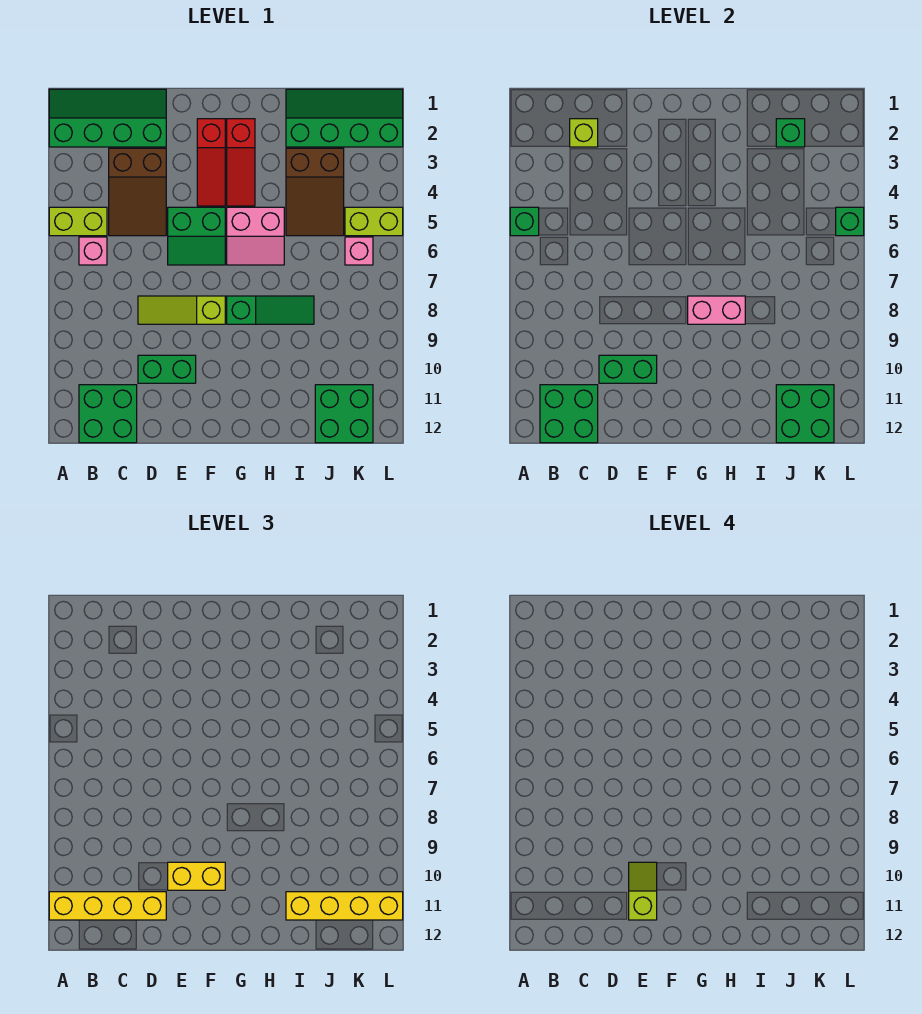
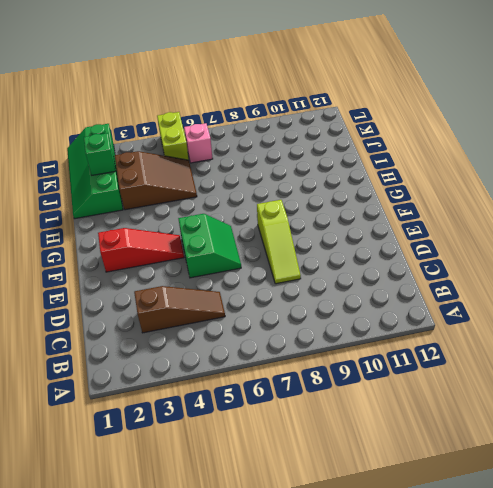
brown slope C3:C5 level 1 top 3 -> brown slope C3:D5 level 1 top 3
none -> green slope A1:D2 level 1 top 2
none -> lime brick A5:B5 level 1
none -> pink brick B6 level 1

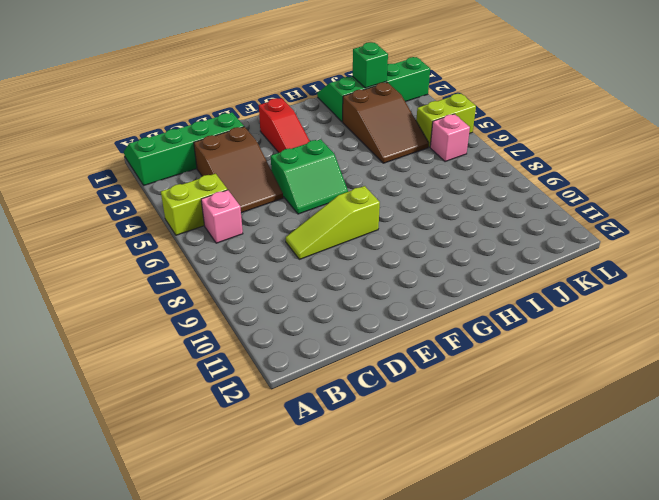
none -> green brick B11:C12 level 1
none -> green brick D10:E10 level 1
none -> red slope G2:G4 level 1 top 2

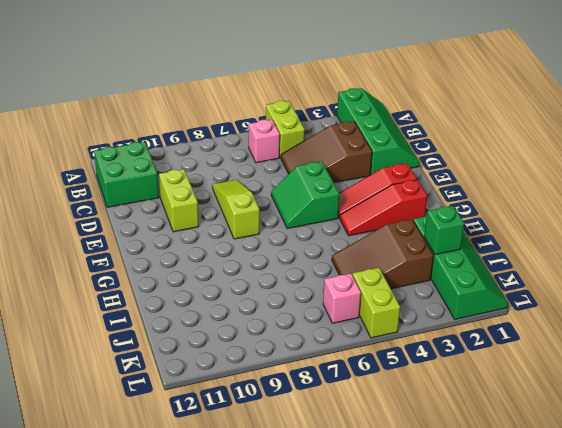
lime brick D10:E10 level 1 -> green brick D10:E10 level 1
none -> pink slope G5:H6 level 1 top 5
none -> green slope G8:I8 level 1 top G
none -> green brick J11:K12 level 1

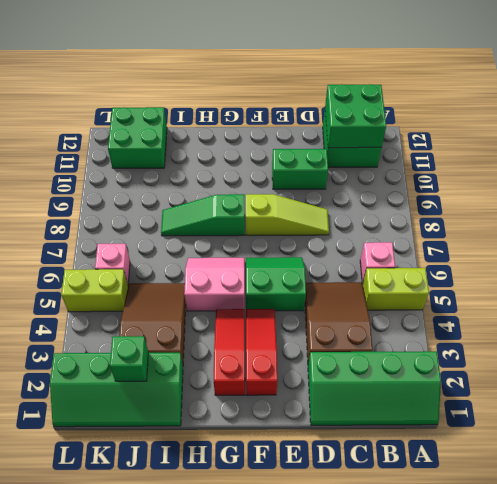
none -> green brick A5 level 2
none -> lime brick C2 level 2
none -> green brick D10:E10 level 2

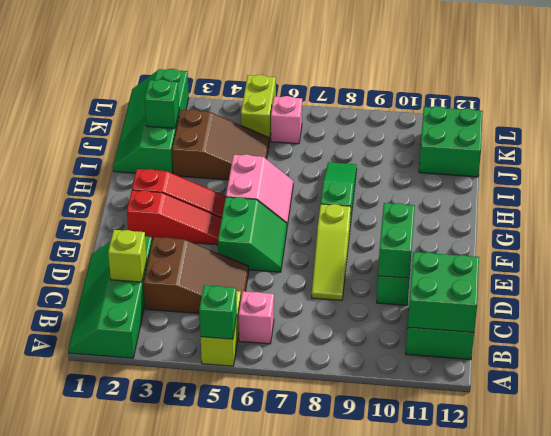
none -> pink brick G8:H8 level 2
none -> green brick J11:K12 level 2
none -> green brick L5 level 2

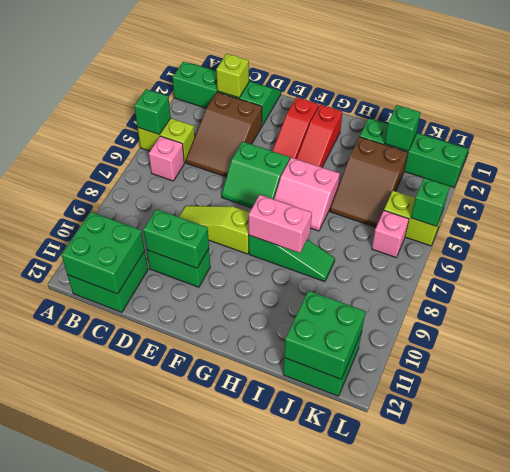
none -> yellow brick A11:D11 level 3
none -> yellow brick E10:F10 level 3
none -> yellow brick I11:L11 level 3

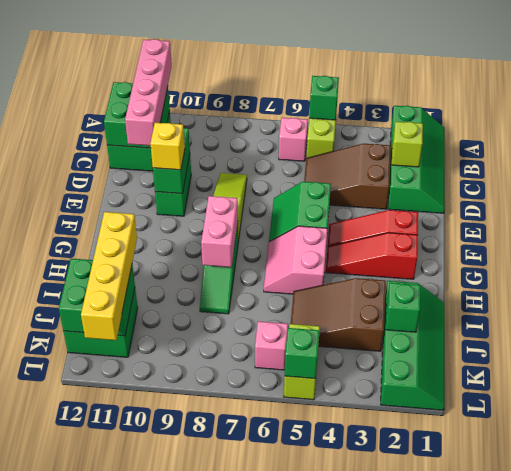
pink brick A11:D11 level 3 -> yellow brick A11:D11 level 3
yellow brick E10 level 3 -> yellow brick E10:F10 level 3
none -> lime slope E10:E11 level 4 top 11

